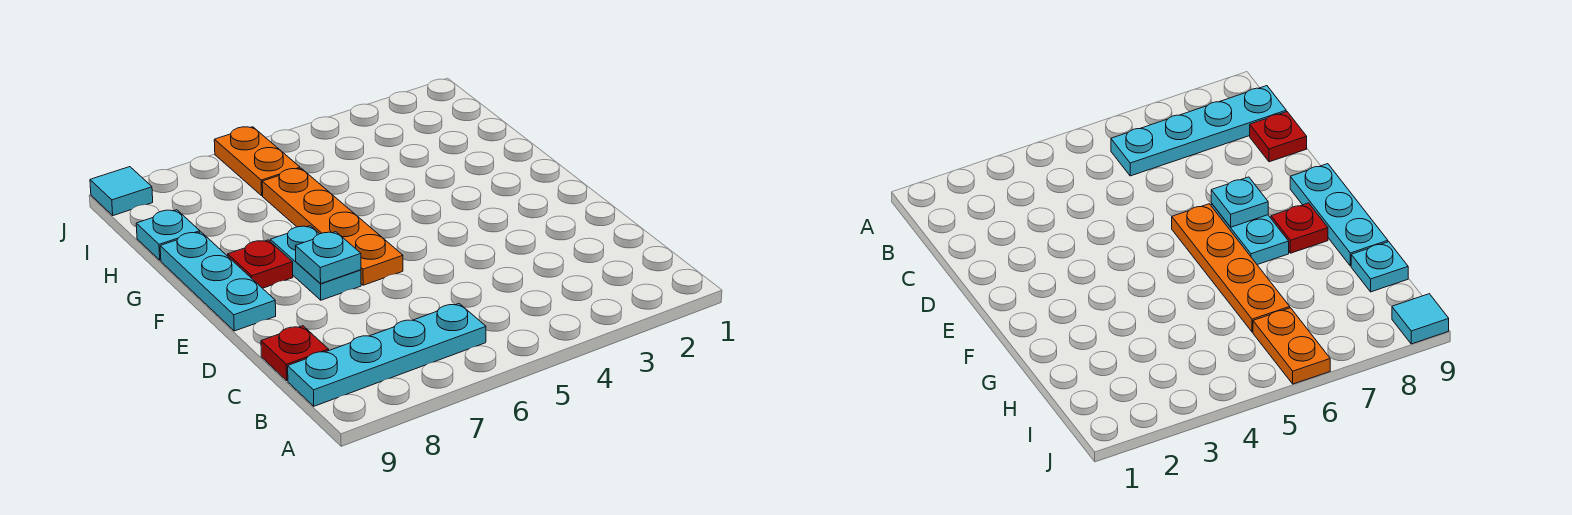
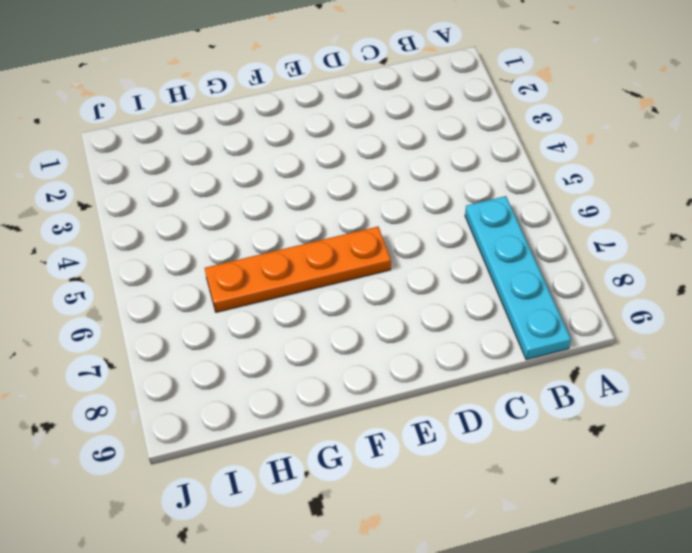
none -> red plate C9 level 1
none -> cyan plate E7:F7 level 1

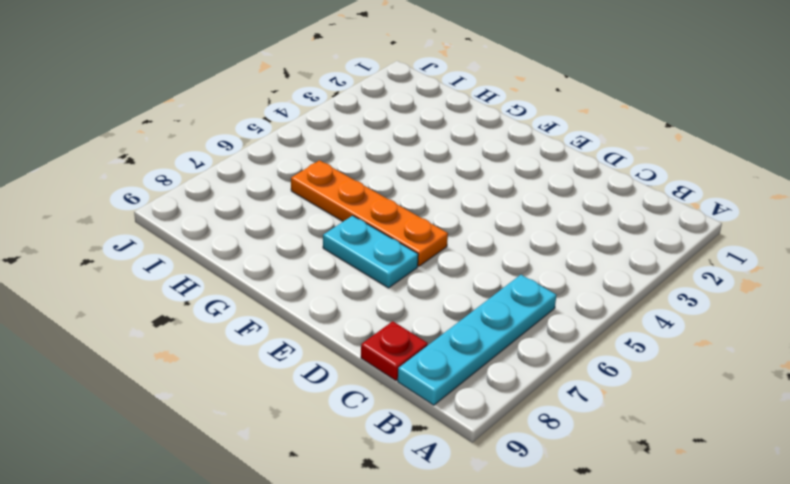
none -> cyan plate E9:G9 level 1
none -> red plate F8 level 1

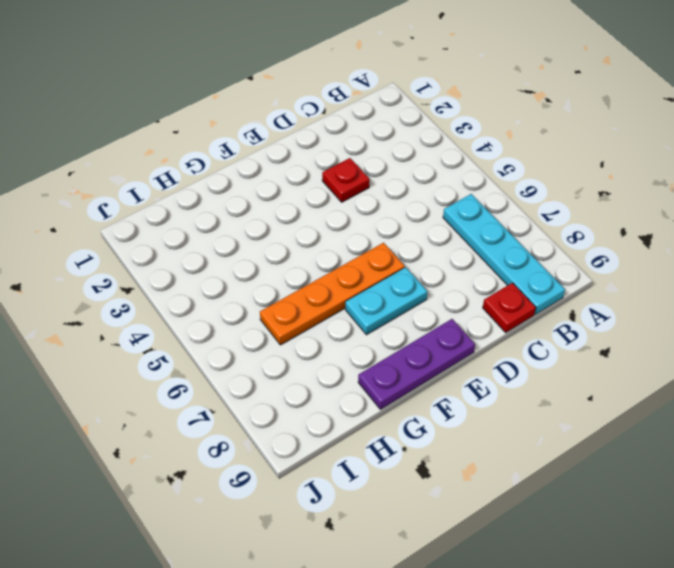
red plate D3 level 1 -> red plate F8 level 1
purple plate E9:G9 level 1 -> cyan plate E9:G9 level 1
none -> cyan plate H9 level 1
none -> orange plate I6:J6 level 1

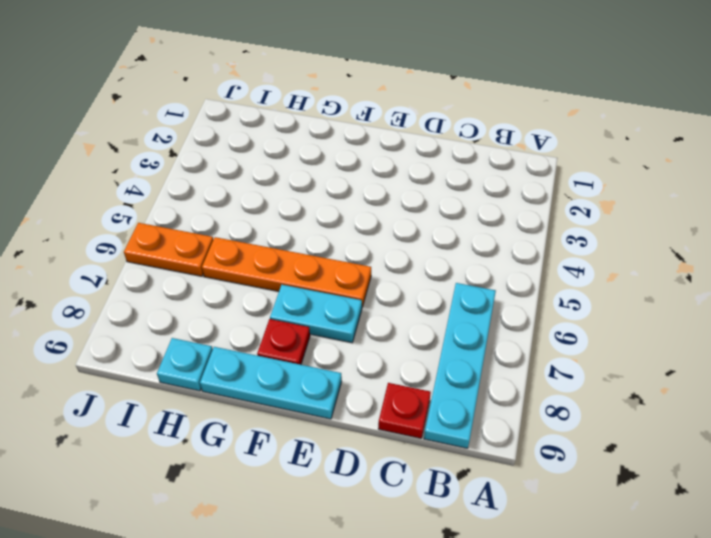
none -> cyan tile J9 level 1
none -> cyan plate E7 level 2

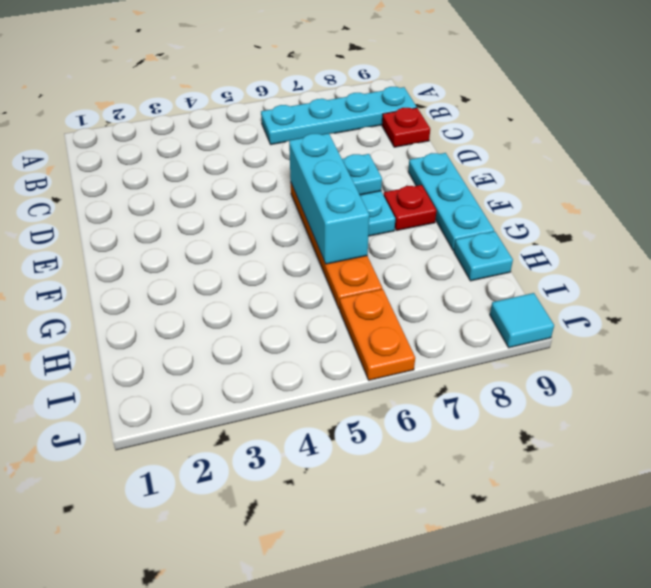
cyan brick E6:G6 level 2 -> none

